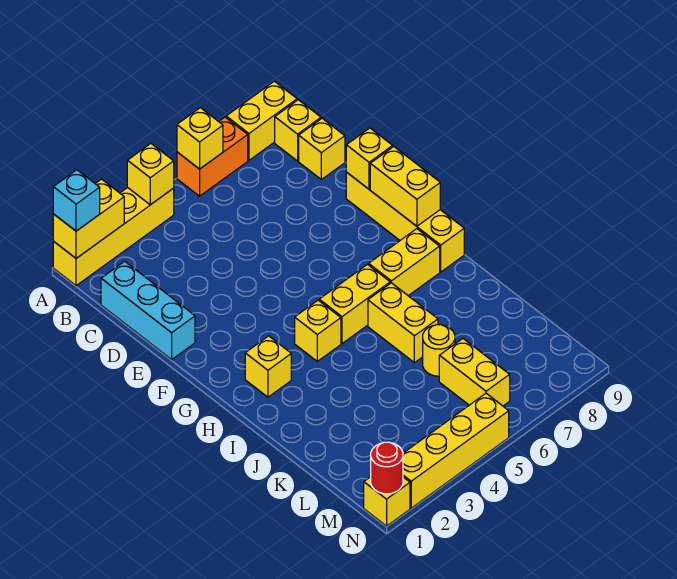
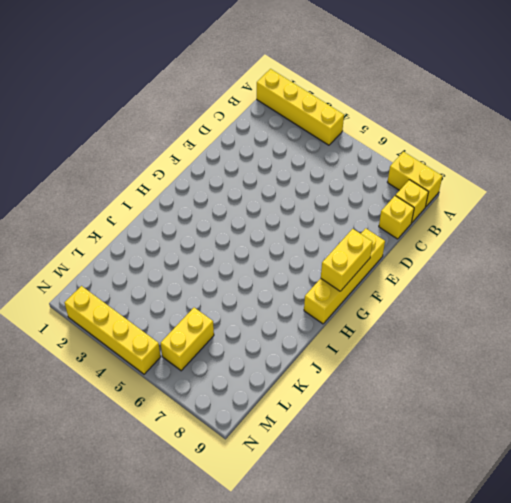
none -> orange brick A6:A7 level 1
none -> cyan brick C1:E1 level 1
none -> yellow brick H2 level 1

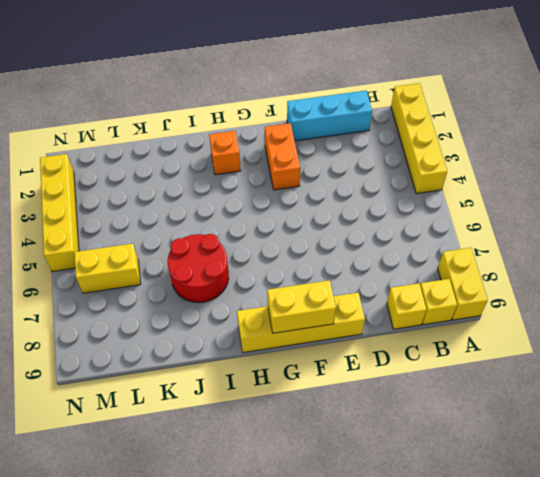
orange brick F2:F3 level 1 -> orange brick A6:A7 level 1
orange brick H2 level 1 -> yellow brick H2 level 1
red round brick I6:J7 level 1 -> yellow brick I6:J6 level 1
none -> yellow brick H4 level 1
none -> yellow brick H5:H6 level 1
none -> yellow brick H7:H8 level 1

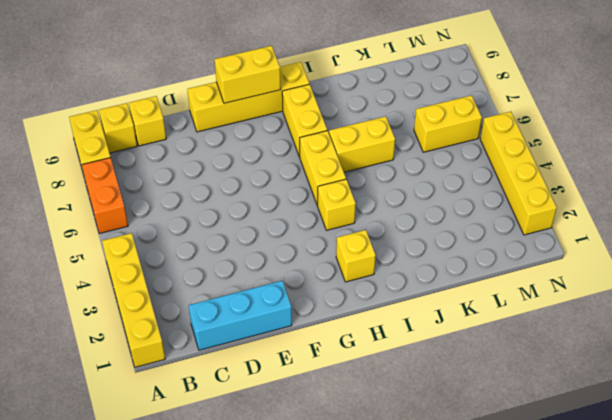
none -> yellow round brick K6 level 1
none -> yellow brick N1 level 1
none -> yellow brick A1:A2 level 2

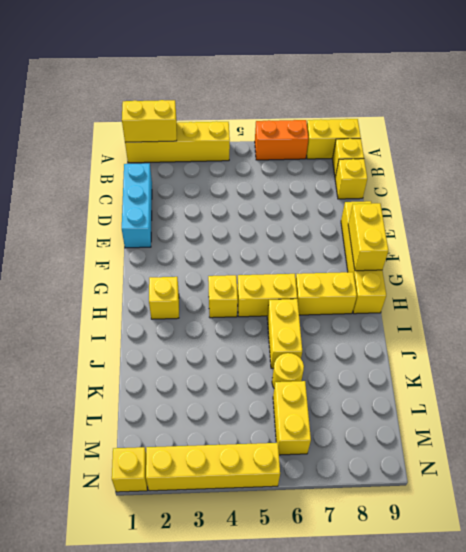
none -> yellow brick A4 level 2
none -> yellow brick A6 level 2
none -> yellow brick E9 level 2

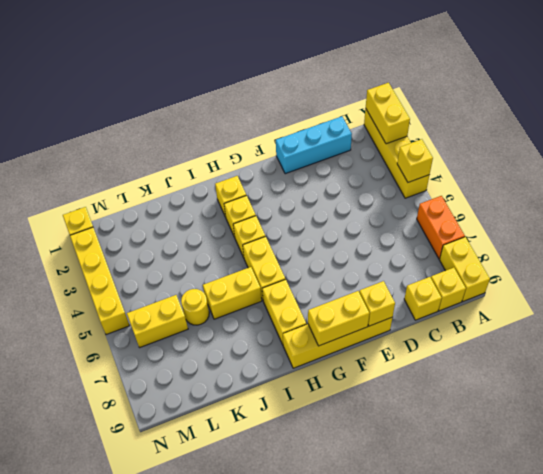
yellow brick H3 level 1 -> yellow brick A6 level 2
none -> red round brick N1 level 2
none -> cyan brick A1 level 3

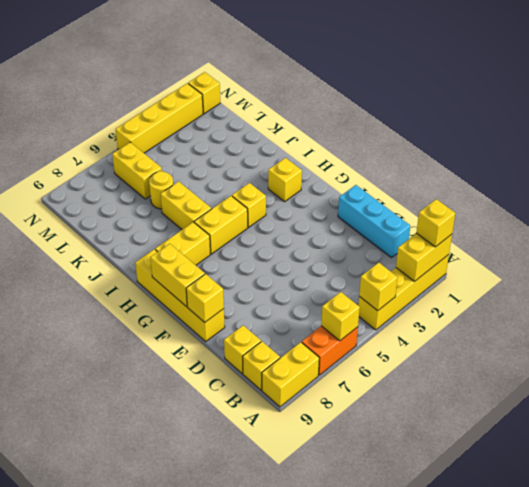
yellow brick A1 level 3 -> cyan brick A1 level 3
none -> red round brick N1 level 2

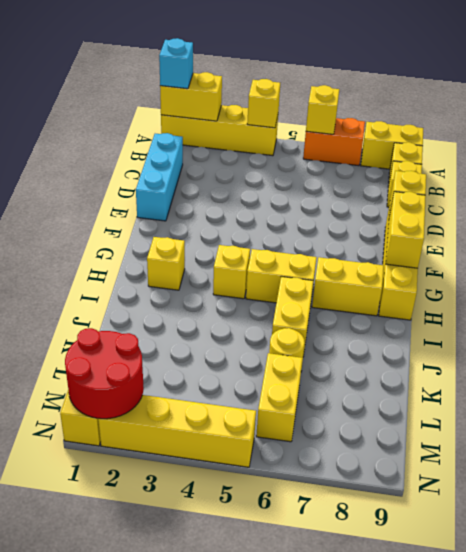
red round brick M1:N2 level 2 -> red round brick N1 level 2

